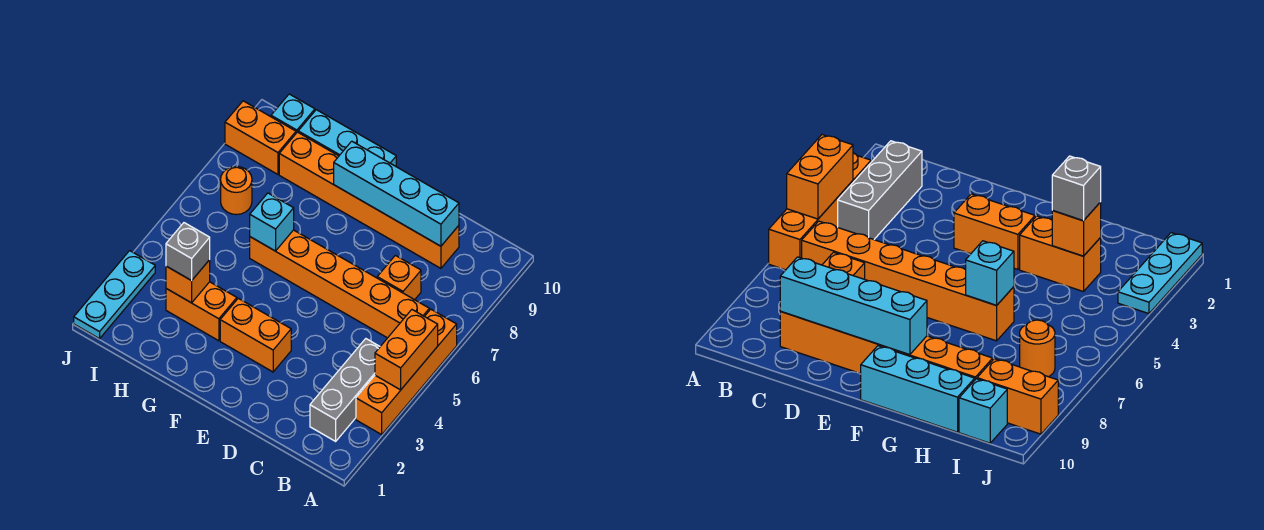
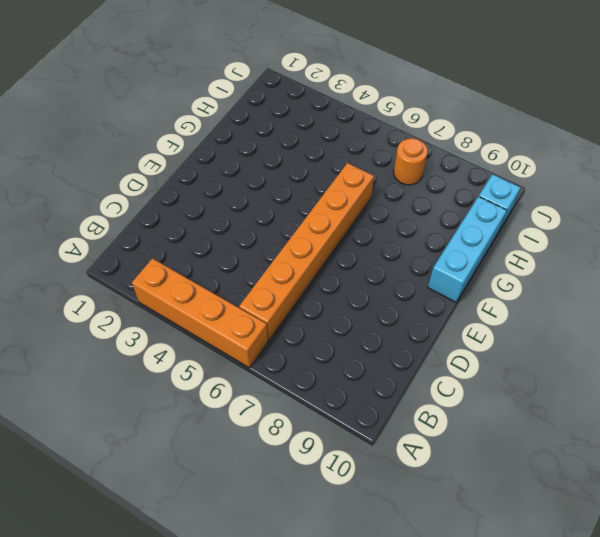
none -> grey brick B2:B4 level 1
none -> orange brick C7 level 1
none -> orange brick C9:H9 level 1

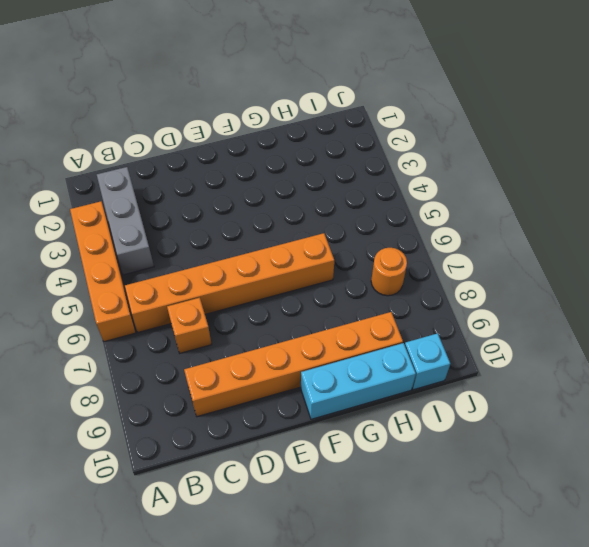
none -> orange brick E3:F3 level 1
none -> orange brick G3:H3 level 1
none -> orange brick I9:J9 level 1

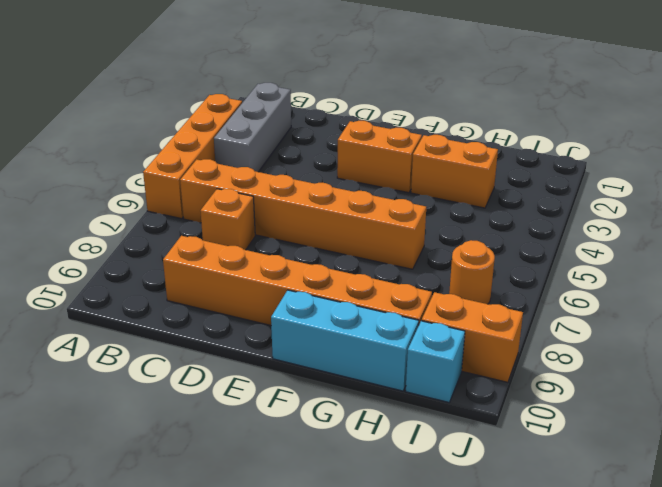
none -> cyan plate J1:J3 level 1
none -> orange brick A4:A5 level 2
none -> cyan brick C9:F9 level 2

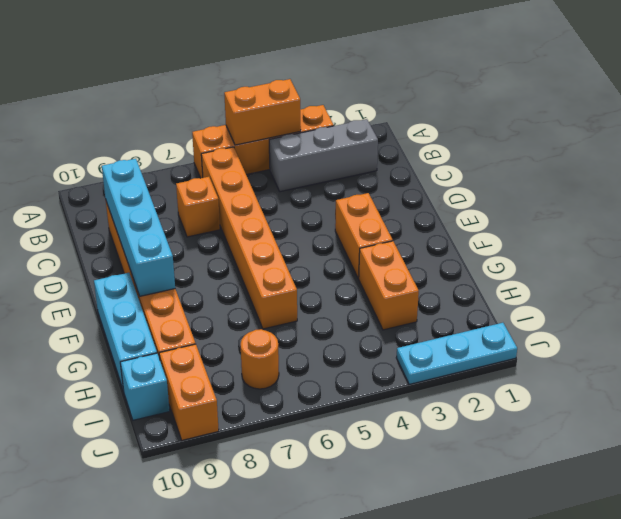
none -> cyan brick G6 level 2
none -> orange brick H3 level 2
none -> grey brick H3 level 3

